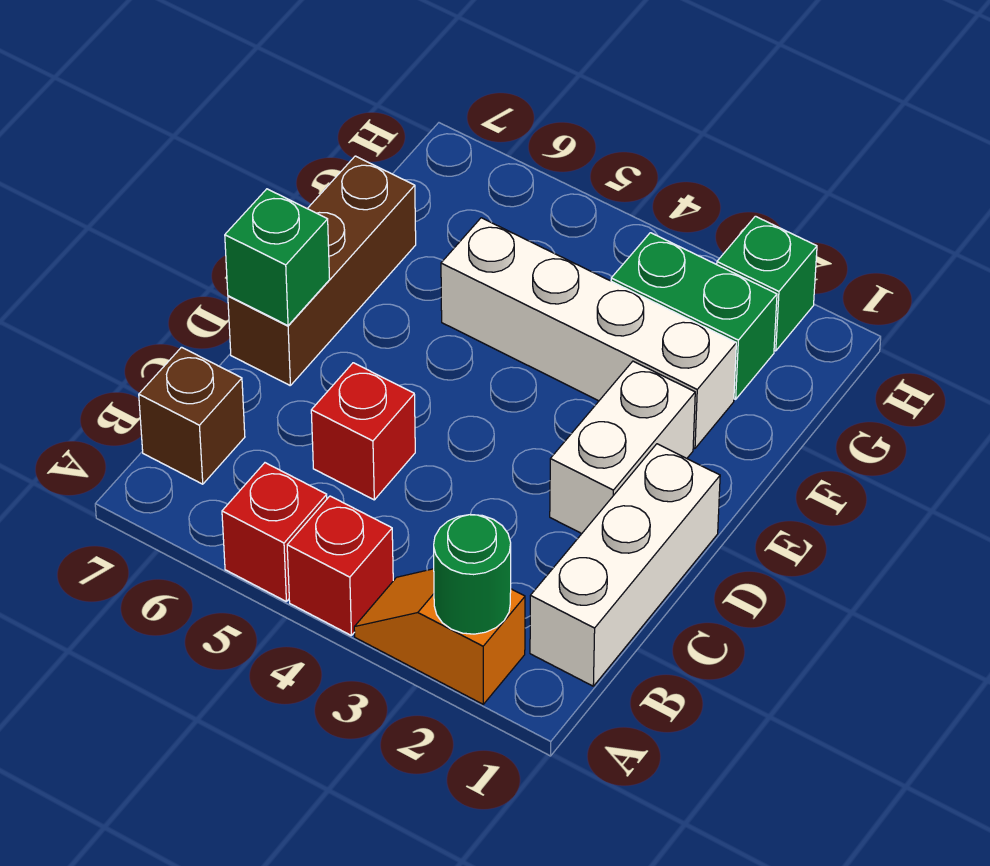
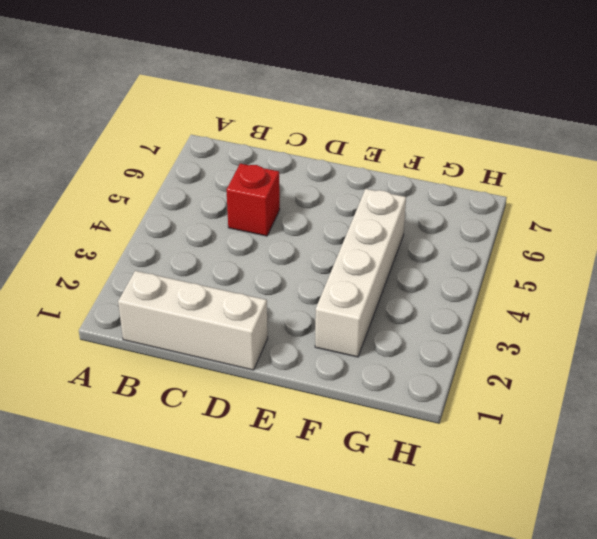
none -> orange slope A2:A3 level 1 top 2
none -> red brick A4 level 1
none -> red brick A5 level 1

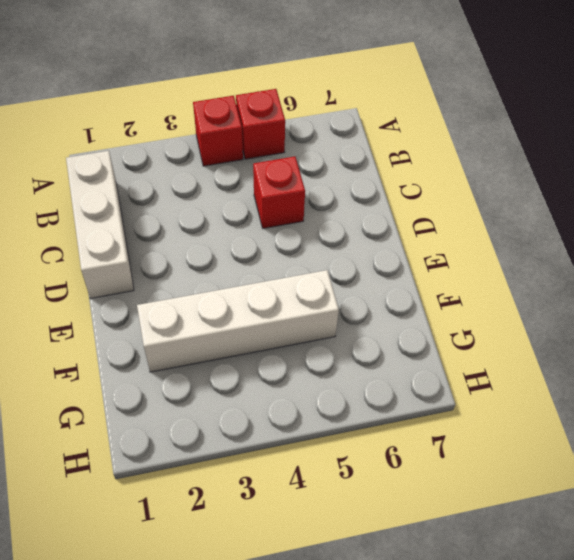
none -> orange slope A2:A3 level 1 top 2
none -> brown brick B7 level 1
none -> white brick D2:E2 level 1

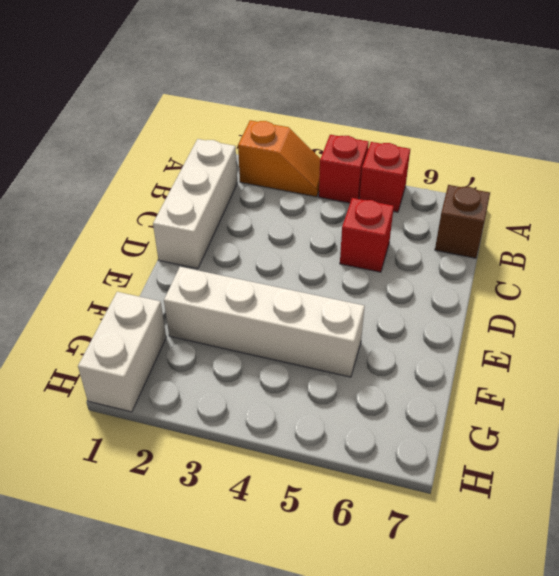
white brick G1:H1 level 1 -> white brick D2:E2 level 1
none -> brown brick D7:F7 level 1
none -> green brick G2:G3 level 1
none -> green brick H2 level 1

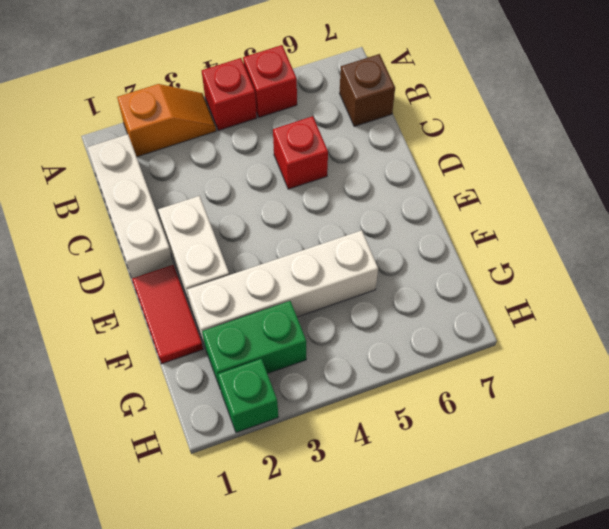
red tile E1:F1 level 1 -> none
none -> brown brick D7:F7 level 1
none -> green round brick A2 level 2
none -> green brick D7 level 2

